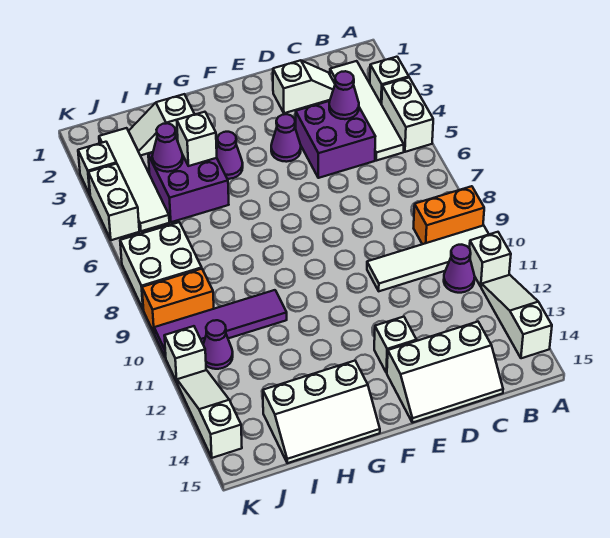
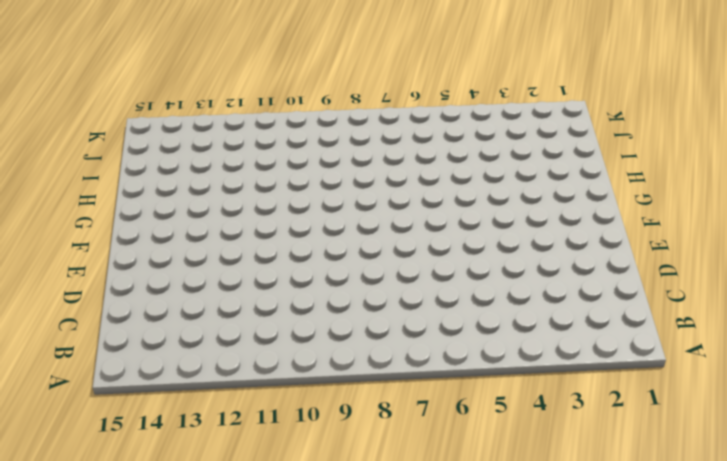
none -> white brick A3 level 1
none -> white brick A4:A5 level 1
none -> orange brick A9:B9 level 1

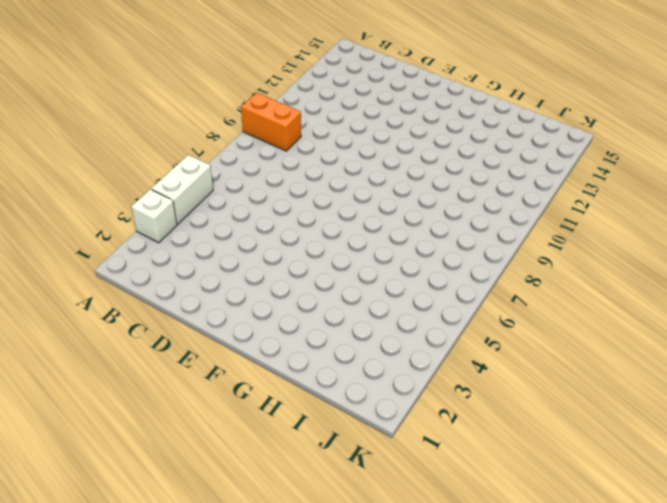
none -> white tile A10:D10 level 1
none -> white brick A11 level 1
none -> white slope A12:A14 level 1 top 14

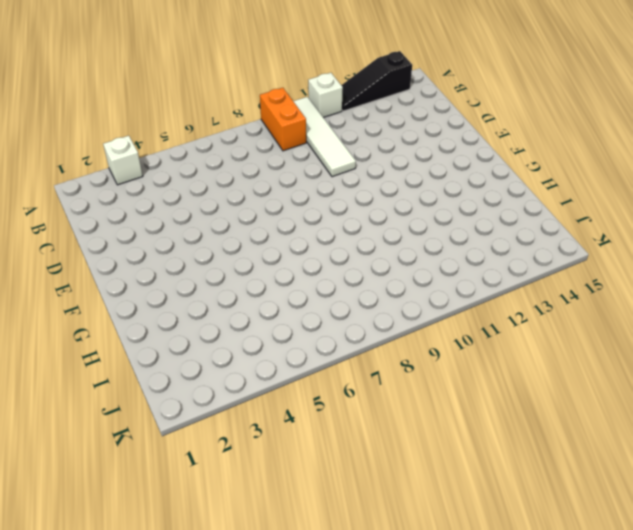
black slope A12:A14 level 1 top 14 -> white slope A12:A14 level 1 top 14
none -> white brick A4:A5 level 1
none -> white tile B2:B5 level 1
none -> purple cone B11 level 1

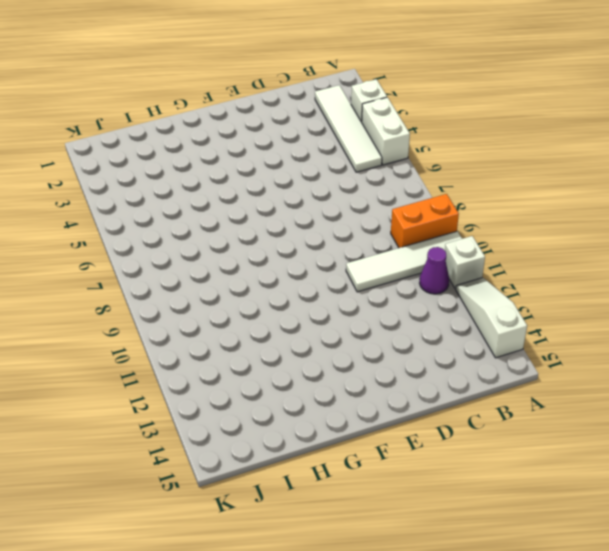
none -> white slope C2:D2 level 1 top D
none -> purple brick C4:D5 level 1
none -> white slope C14:E15 level 1 top 14

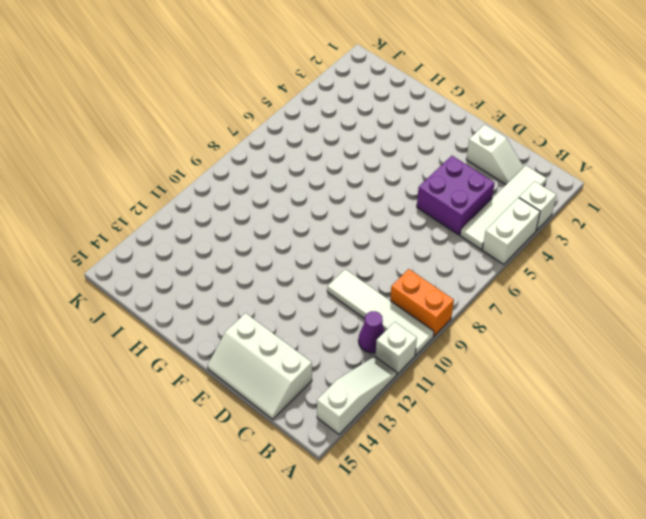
none -> purple cone E4 level 1
none -> white brick E13 level 1
none -> purple cone G4 level 1

